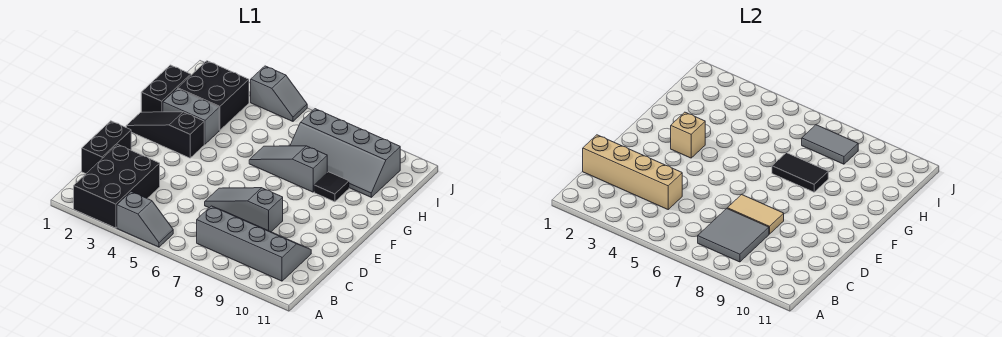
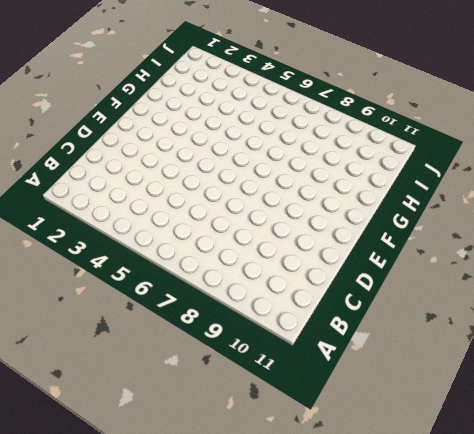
none -> black brick A2:C3 level 1
none -> grey slope A4:A5 level 1 top 4
none -> grey slope B7:C10 level 1 top B

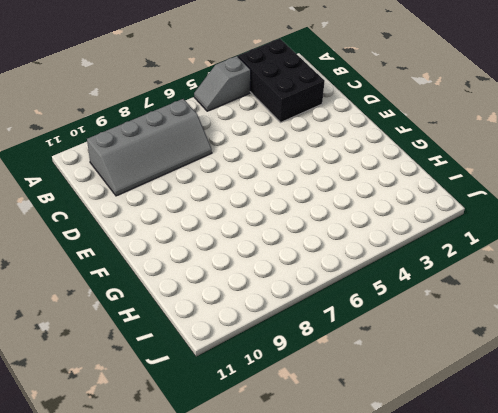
none -> black brick C1:D1 level 1
none -> grey slope D6:D8 level 1 top 8
none -> black slope F1:F3 level 1 top 3

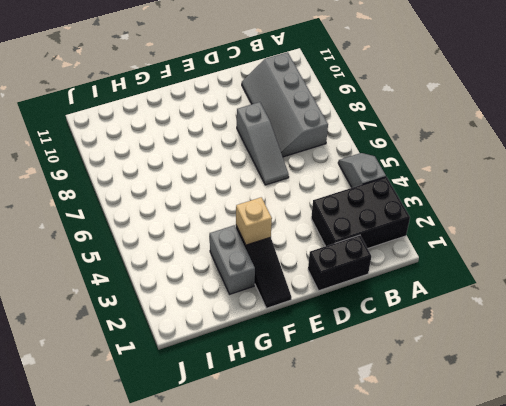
none -> black brick G1:H1 level 1
none -> grey slope G6:G8 level 1 top 8
none -> black tile G9 level 1

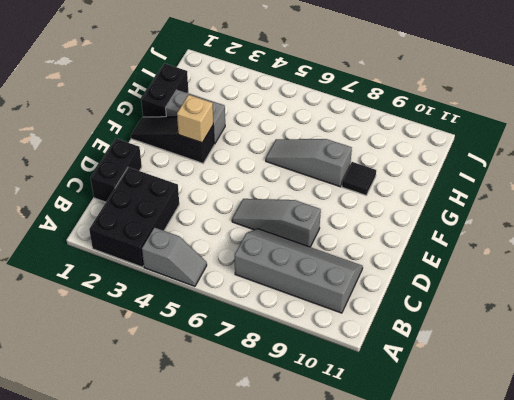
none -> black brick H2:I3 level 1
none -> grey slope H7:I10 level 1 top I
none -> grey slope J4:J5 level 1 top 4

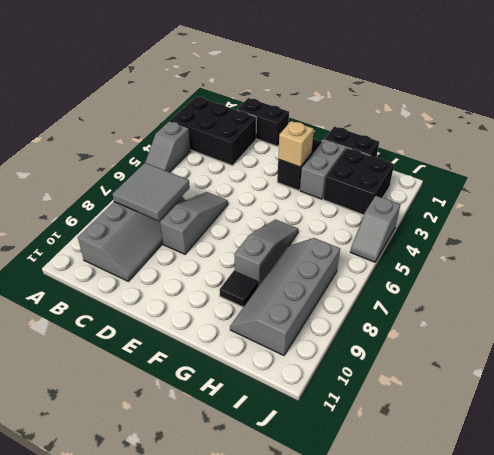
none -> tan brick C1:C4 level 2
none -> tan tile D7:D8 level 2
none -> black tile G7:G8 level 2

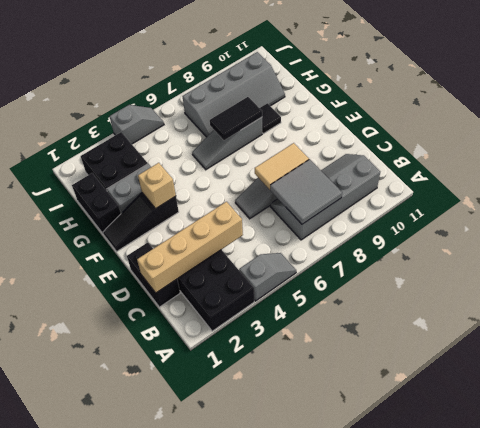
none -> grey tile I7:I8 level 2

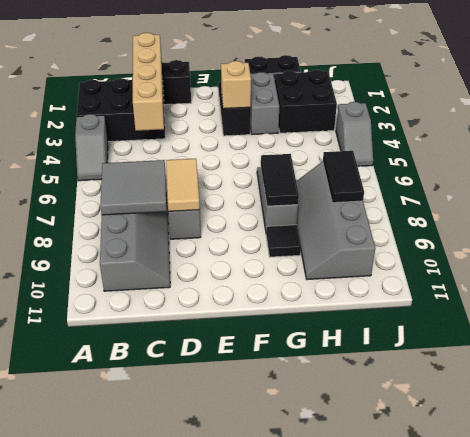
black tile I7:I8 level 2 -> grey tile I7:I8 level 2

